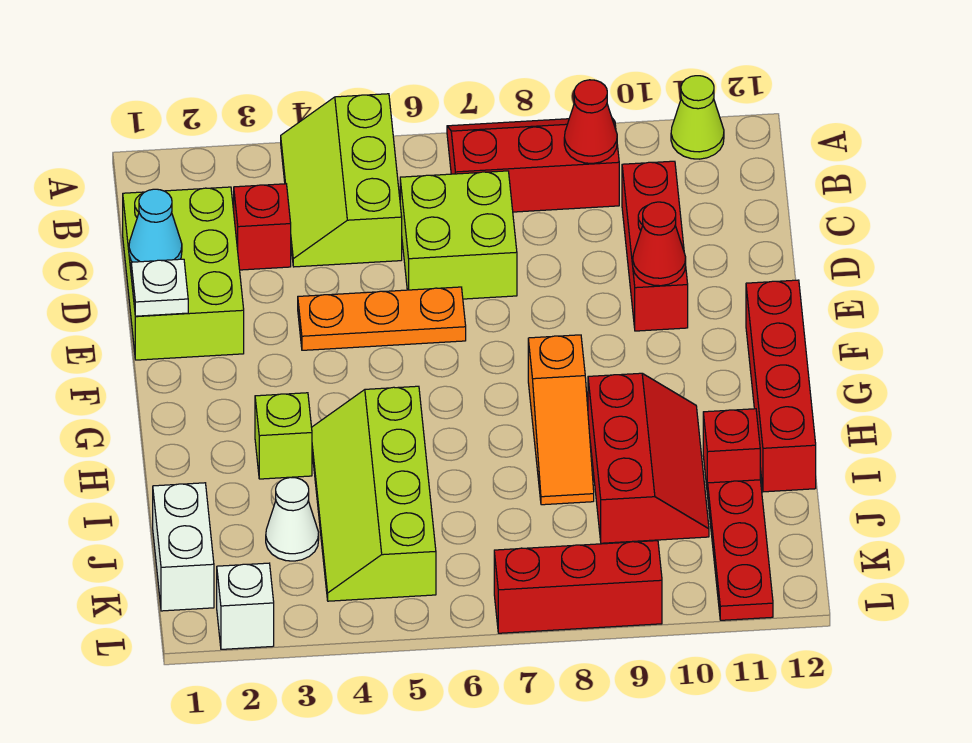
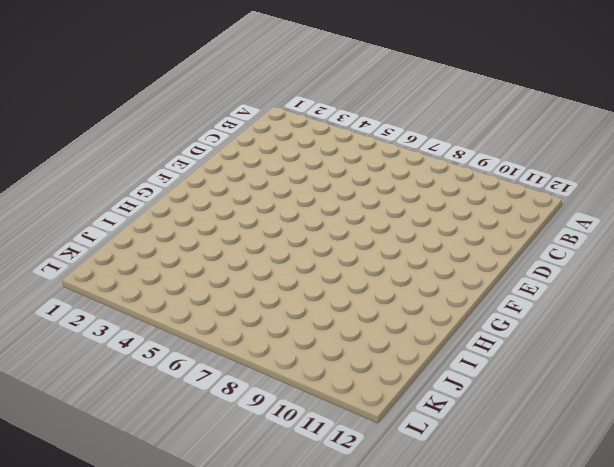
none -> lime slope A4:C5 level 1 top 5
none -> red slope A7:B9 level 1 top B
none -> lime cone A11 level 1

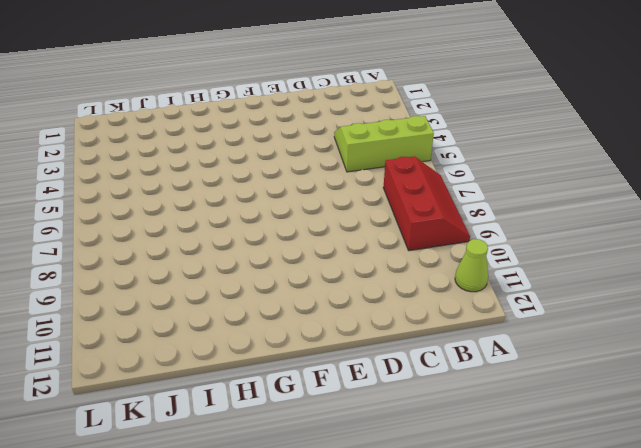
none -> lime brick C1:E2 level 1
none -> red brick C3 level 1
none -> lime brick C6:D7 level 1

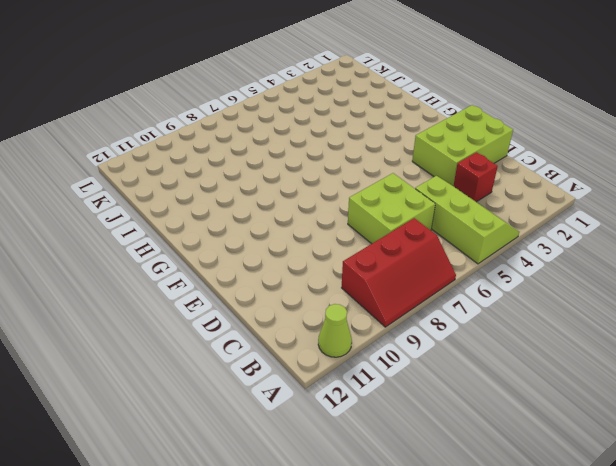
lime brick D1:E3 level 1 -> lime brick C1:E2 level 1
none -> red brick C10:E10 level 1
none -> orange plate E4:E6 level 1
none -> red brick F12:I12 level 1

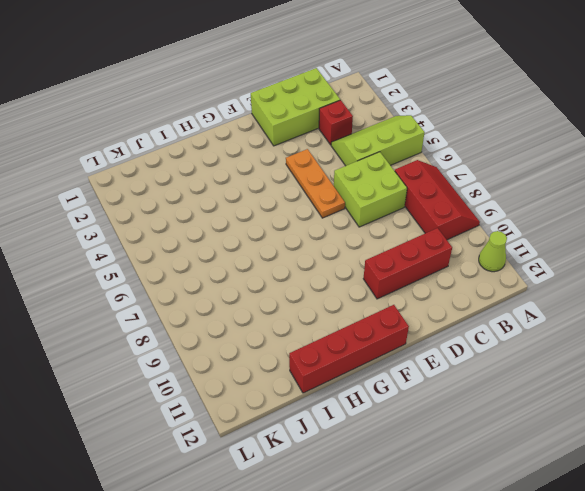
none -> orange slope G8:I8 level 1 top G
none -> lime brick H3 level 1
none -> lime slope H4:K5 level 1 top 5

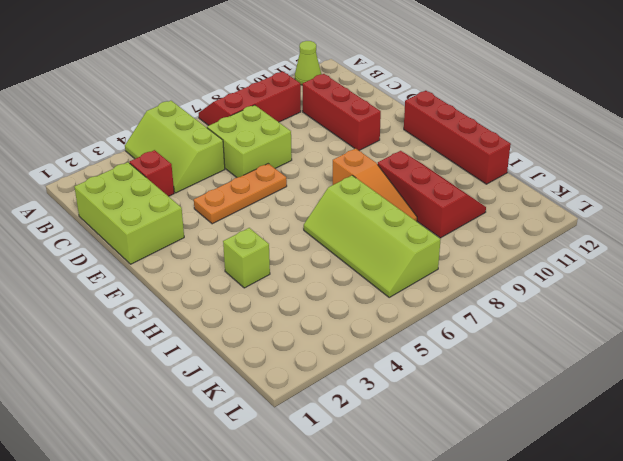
lime slope H6:K7 level 1 top 7 -> lime slope H4:K5 level 1 top 5
none -> red brick I11 level 1
none -> white brick J1:K1 level 1
none -> white cone J3 level 1

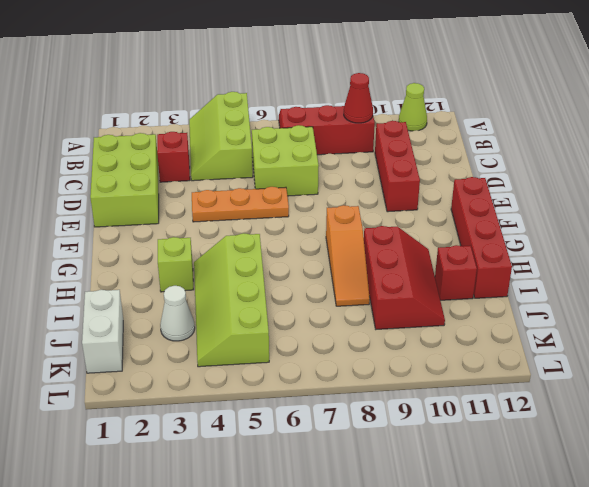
none -> red plate J11:L11 level 1
none -> white brick L2 level 1
none -> red brick L7:L9 level 1

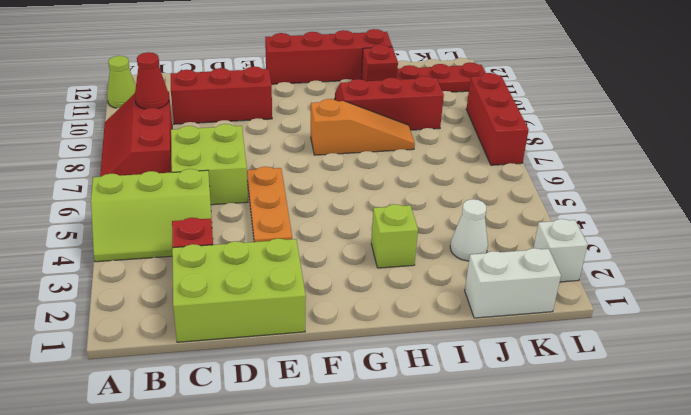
none -> lime slope H4:K5 level 1 top 5
none -> cyan cone D1 level 2
none -> white plate E1 level 2

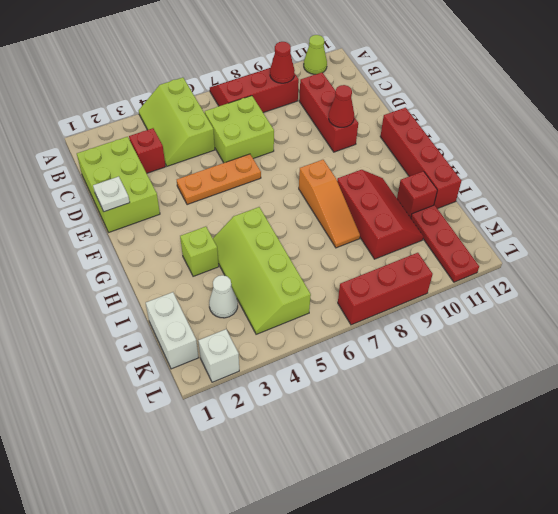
none -> cyan cone D1 level 2

